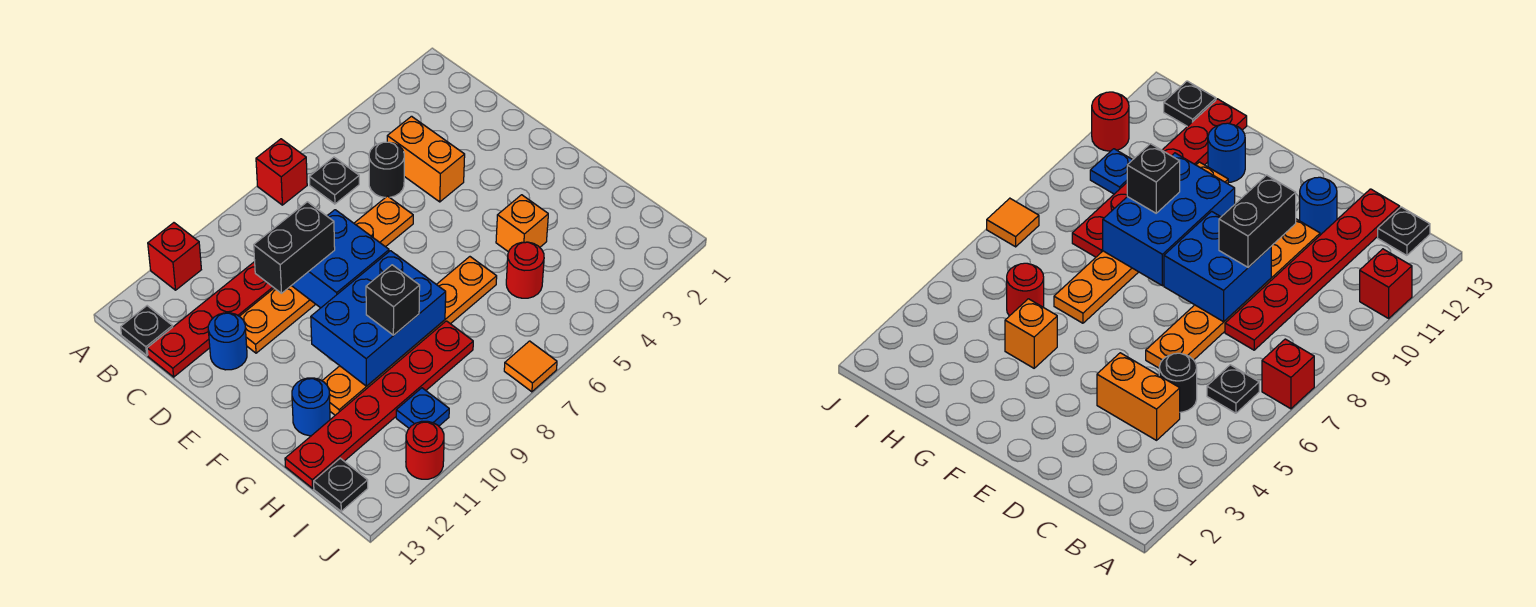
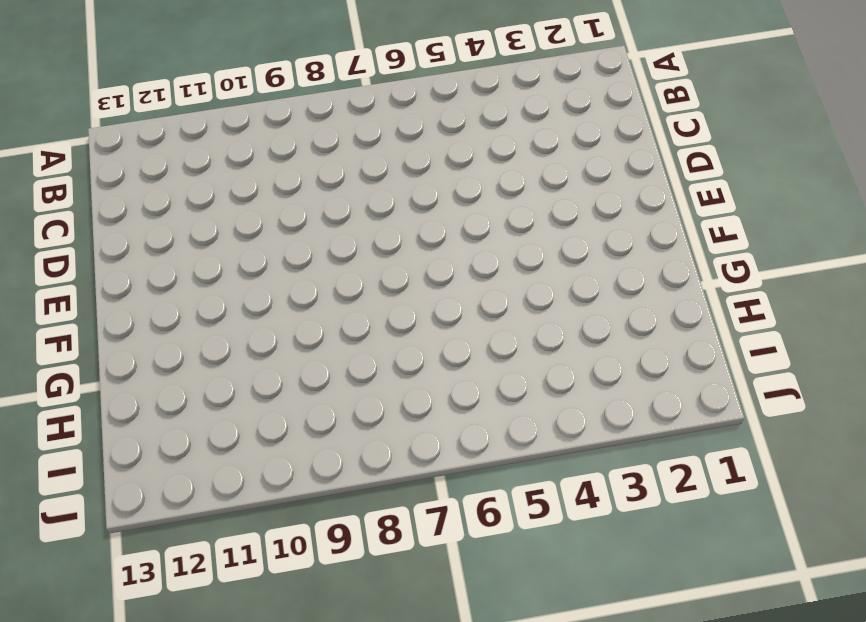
none -> red brick A7 level 1
none -> red brick A11 level 1
none -> black plate B6 level 1

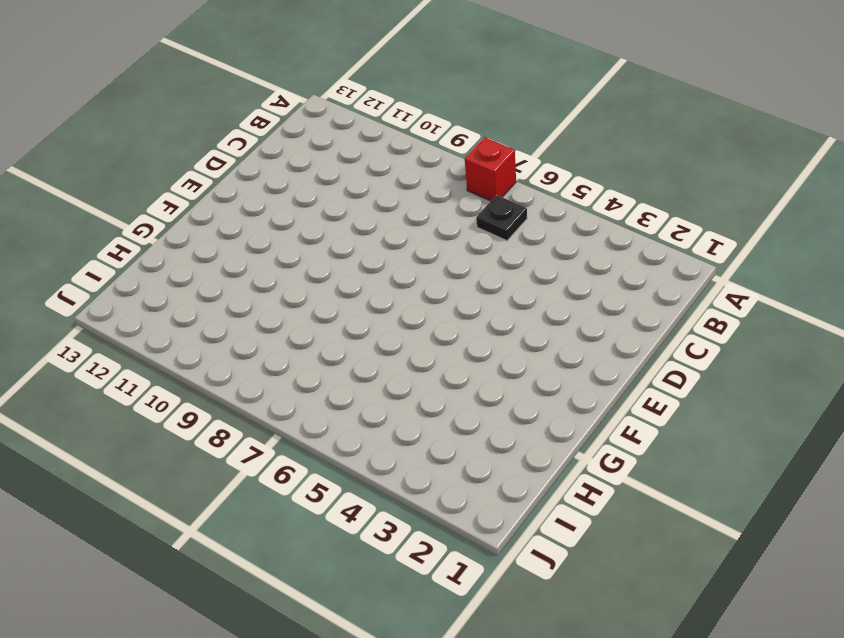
none -> red brick A11 level 1
none -> black plate B13 level 1
none -> orange brick C4:D4 level 1

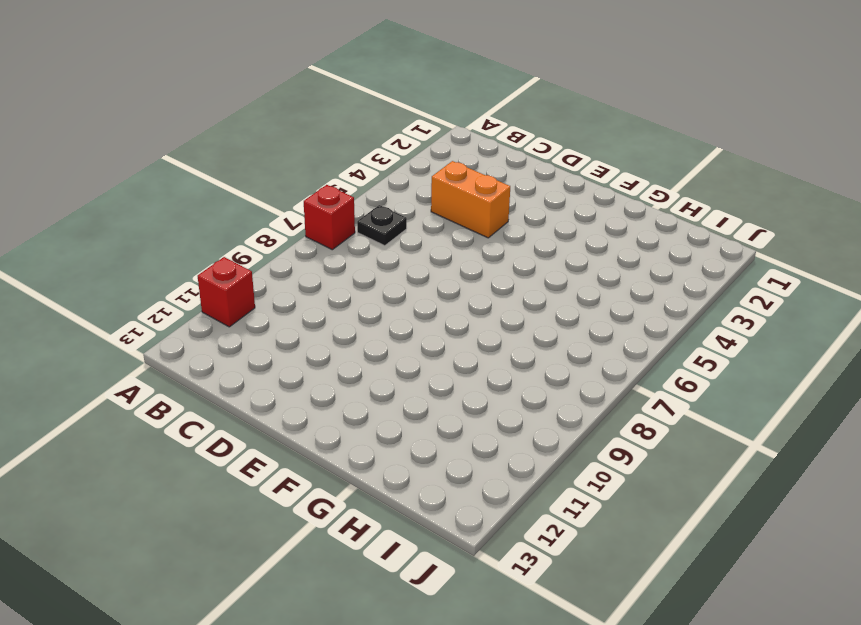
none -> black plate B13 level 1
none -> black round brick C5 level 1
none -> red plate C8:C13 level 1

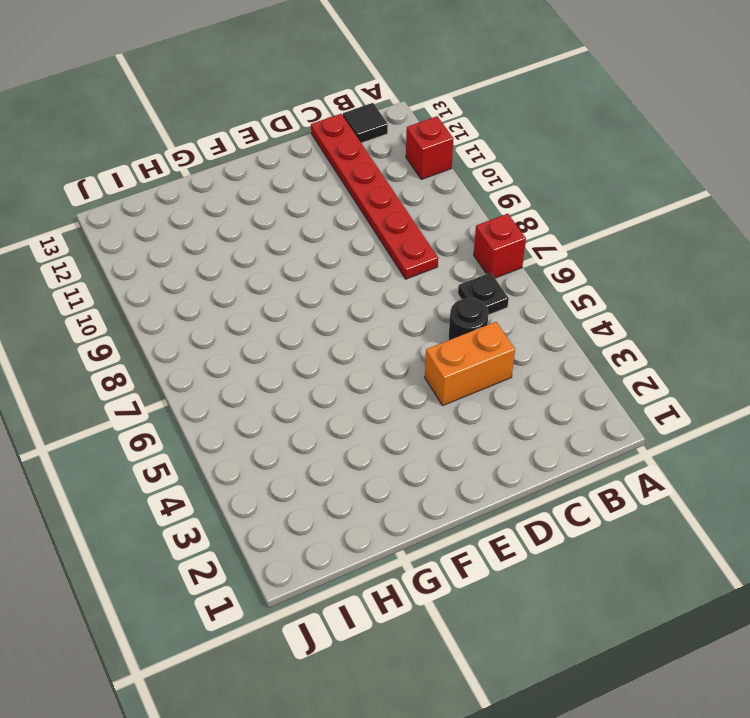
black tile B13 level 1 -> black plate B13 level 1
none -> orange plate D6:D11 level 1
none -> blue round brick D12 level 1
none -> orange brick G4 level 1

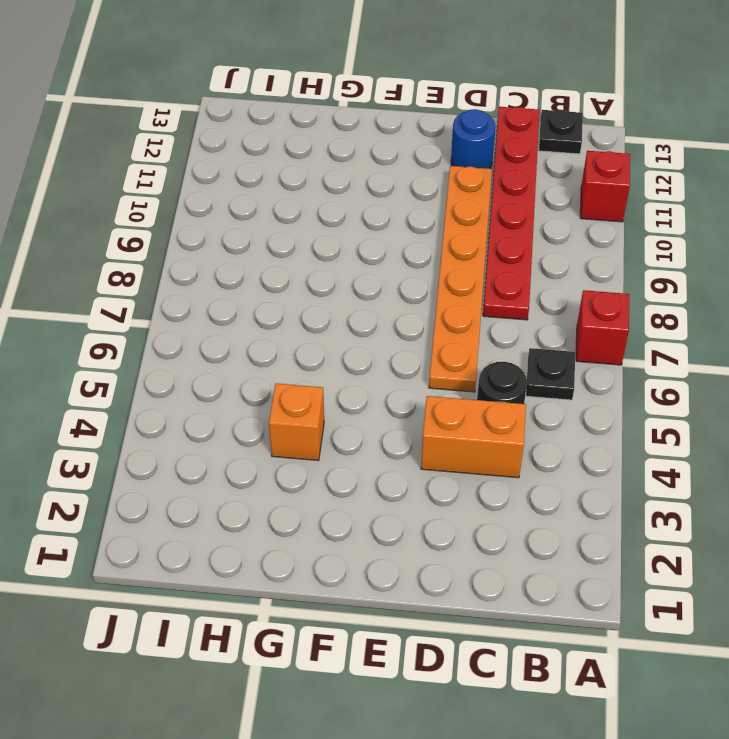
none -> orange plate G6:G11 level 1
none -> blue round brick G12 level 1
none -> red round brick H5 level 1

